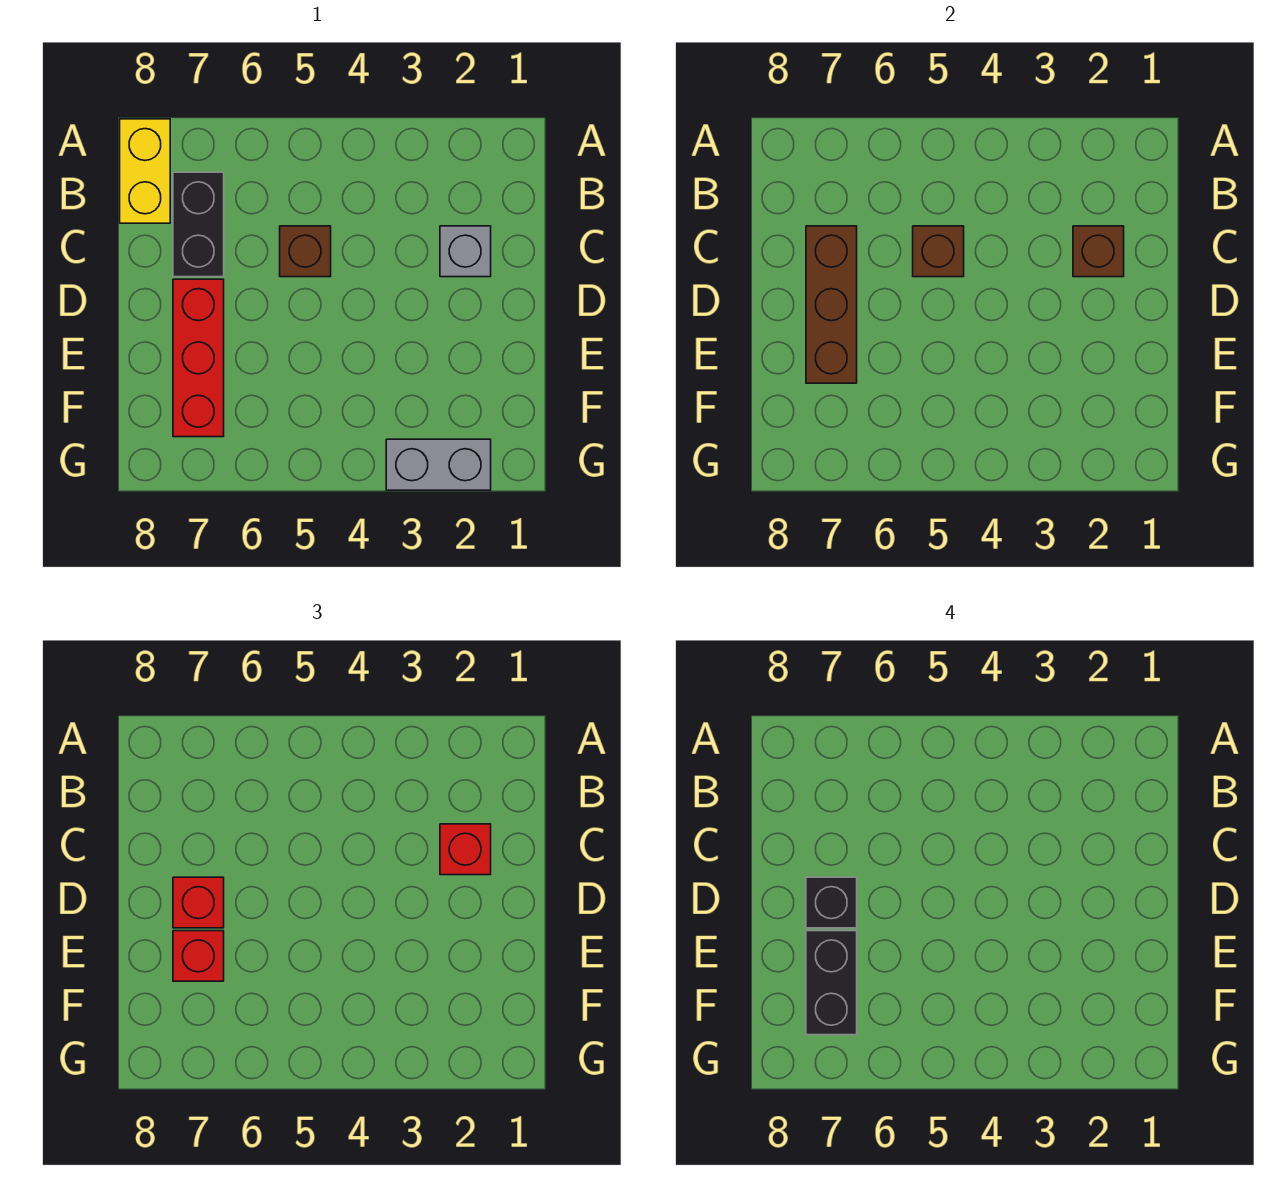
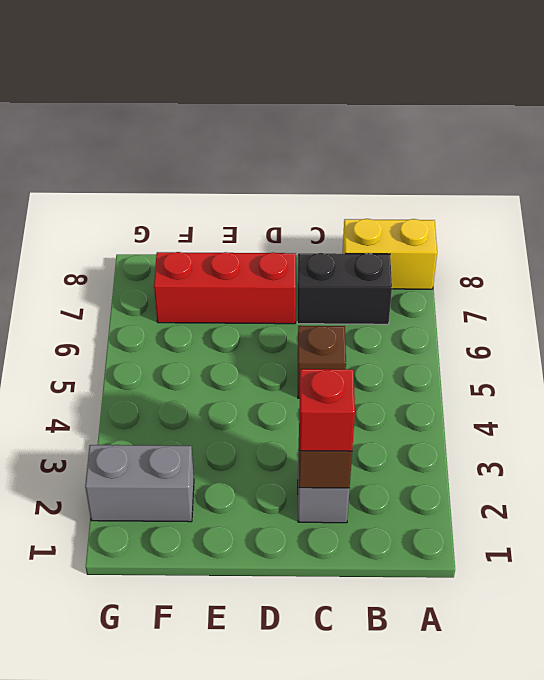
grey brick F2:G2 level 1 -> grey brick G2:G3 level 1
none -> brown brick C5 level 2
none -> brown brick C7:E7 level 2
none -> red brick D7 level 3

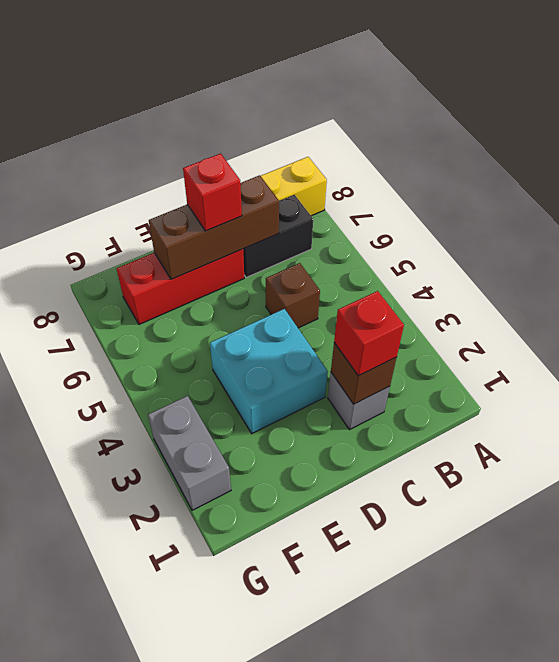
cyan brick D3:E4 level 1 -> none
none -> brown brick C5 level 2
none -> red brick E7 level 3
none -> black brick D7 level 4

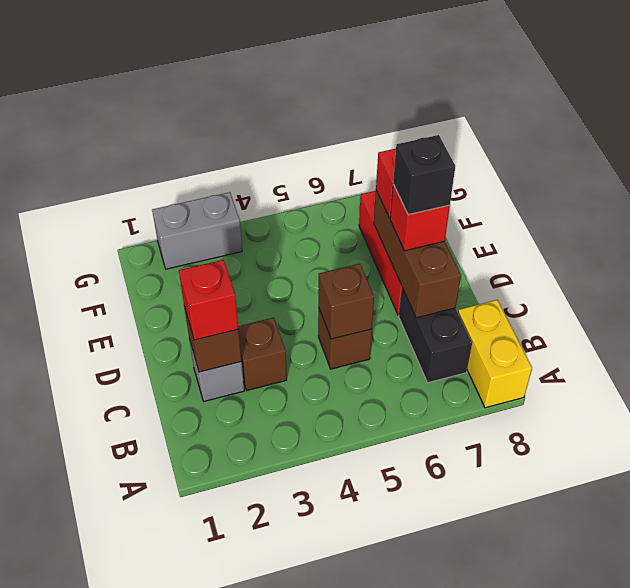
brown brick C3 level 1 -> none
none -> black brick E7:F7 level 4

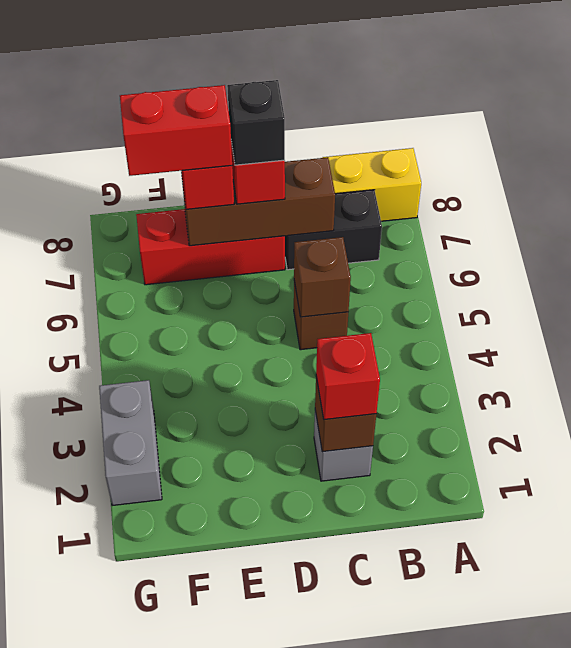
red brick E7:F7 level 4 -> black brick E7:F7 level 4

